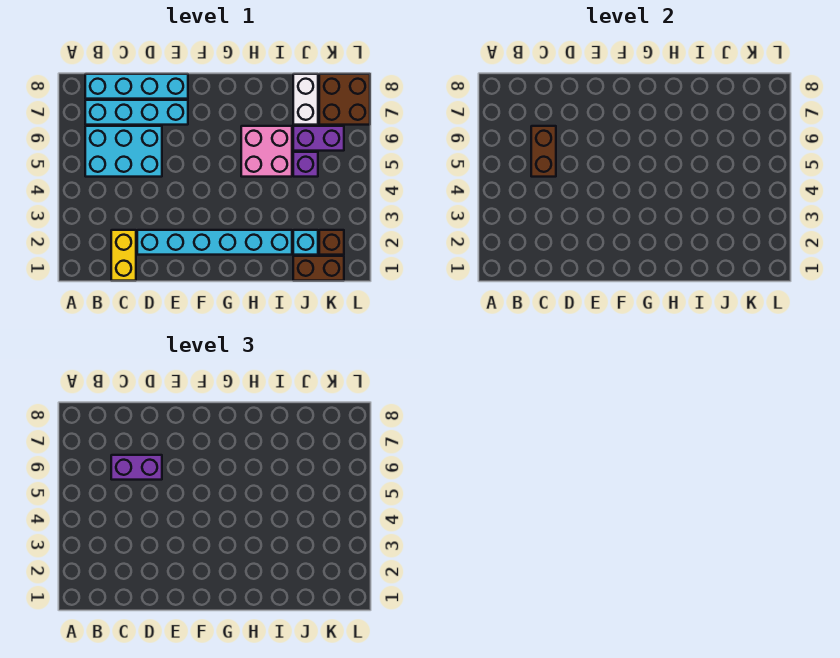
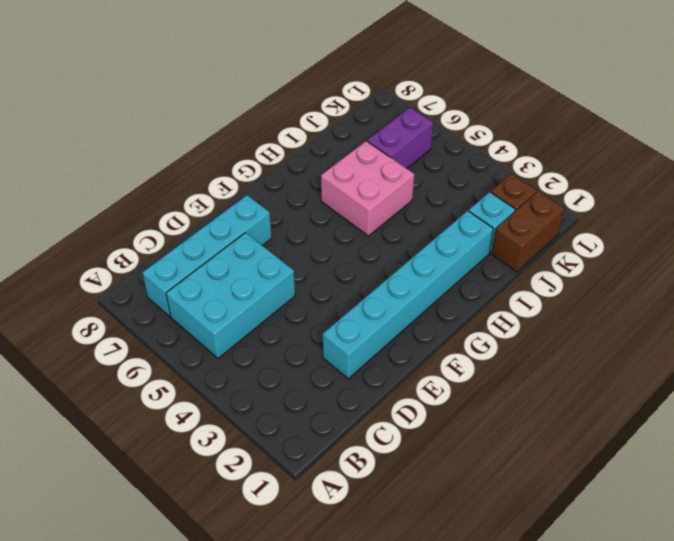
none -> cyan brick B8:E8 level 1
none -> yellow brick C1:C2 level 1
none -> purple brick J5 level 1

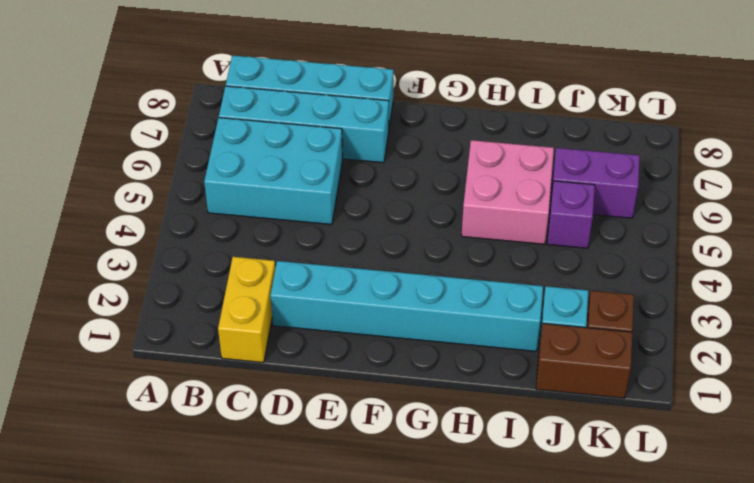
none -> white brick J7:J8 level 1
none -> brown brick K7:L8 level 1
none -> brown brick C5:C6 level 2

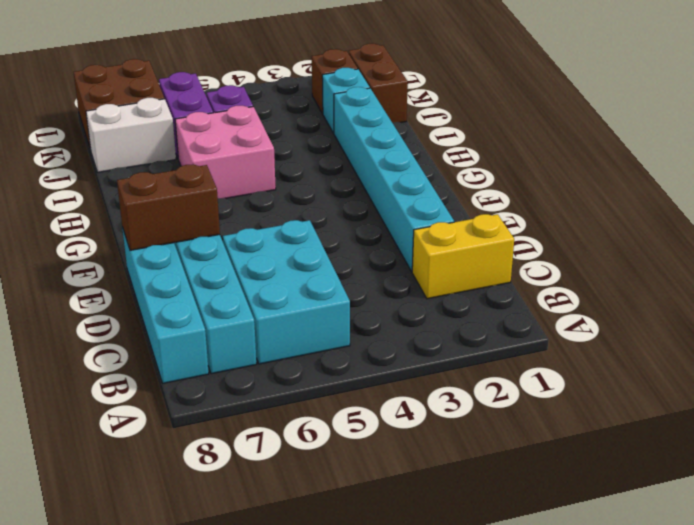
brown brick E7:E8 level 2 -> brown brick C5:C6 level 2
none -> purple brick C6:D6 level 3

